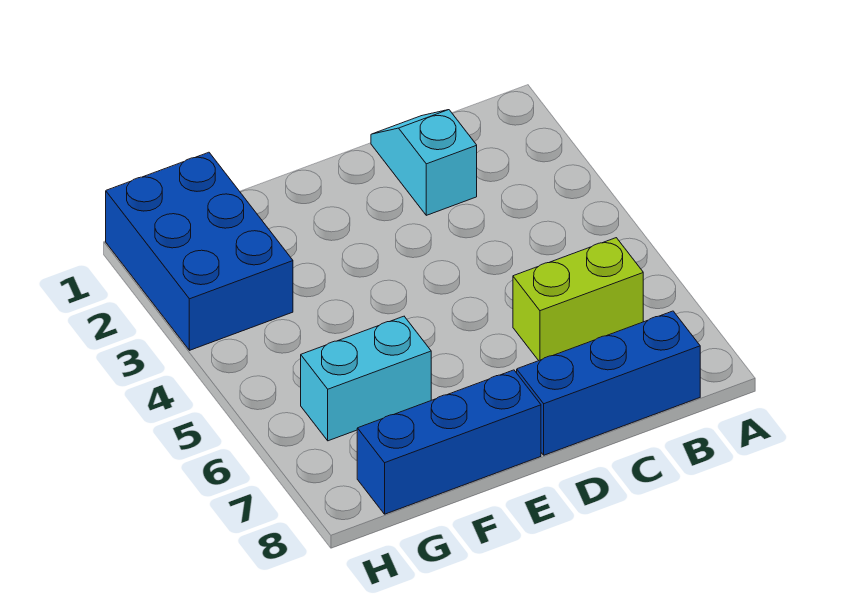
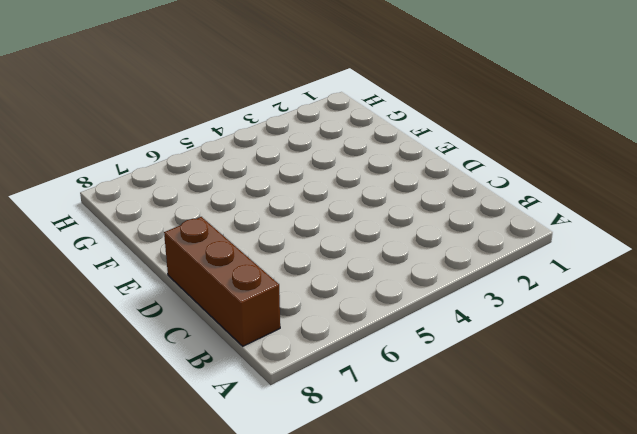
brown brick B8:D8 level 1 -> blue brick B8:D8 level 1
none -> lime brick B6:C6 level 1
none -> cyan slope C1:C2 level 1 top 2

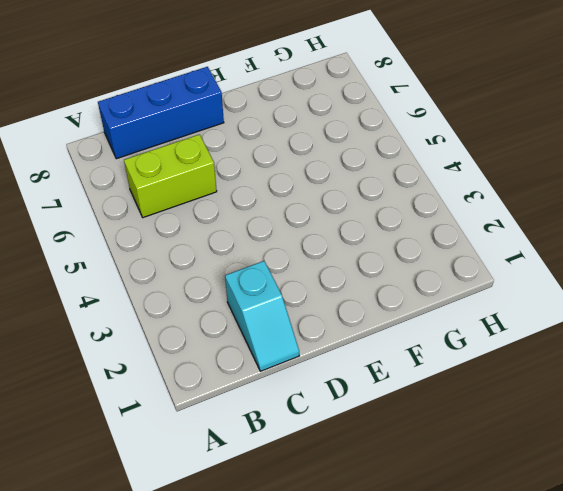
none -> blue brick E8:G8 level 1
none -> cyan brick F6:G6 level 1

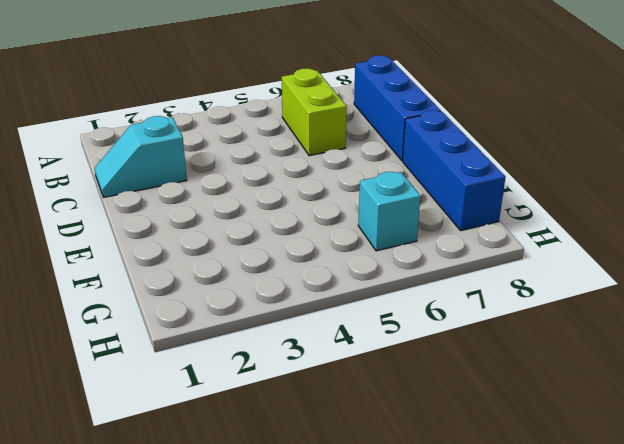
cyan brick G6 level 1 -> cyan brick F6:G6 level 1
none -> blue brick G1:H3 level 1

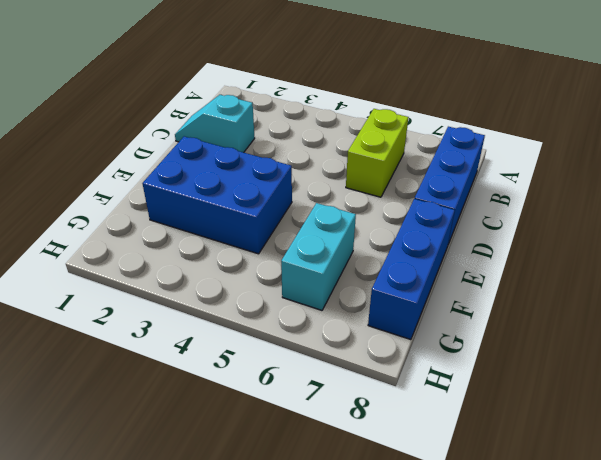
blue brick E2:F4 level 1 -> blue brick G1:H3 level 1

